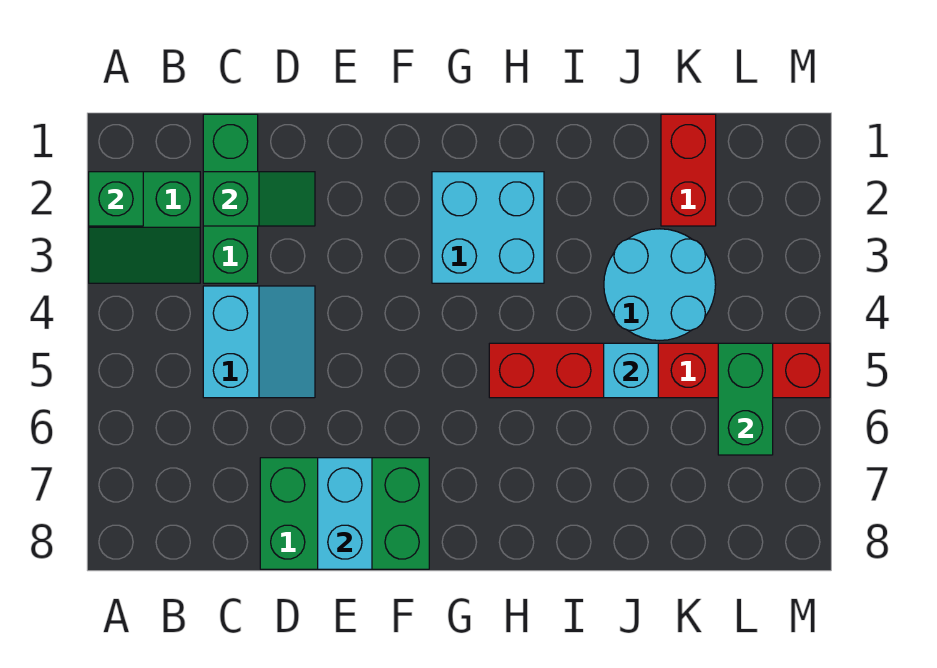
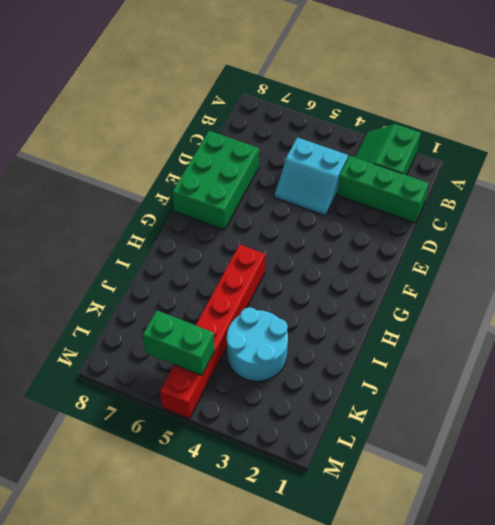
none -> cyan brick G2:H3 level 1
none -> red brick K1:K2 level 1
none -> green brick A2 level 2

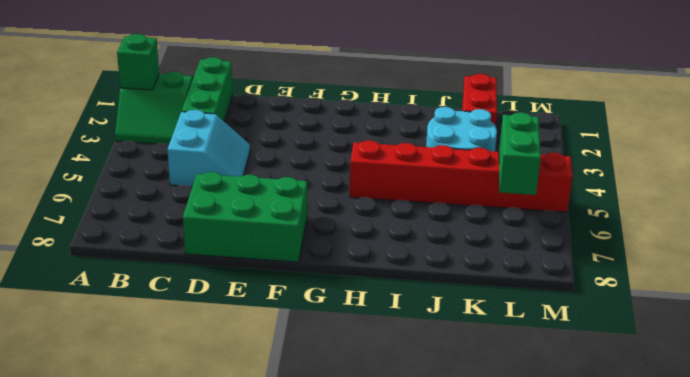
none -> cyan brick G2:H3 level 1
none -> green slope C2:D2 level 2 top C
none -> cyan brick E7:E8 level 2

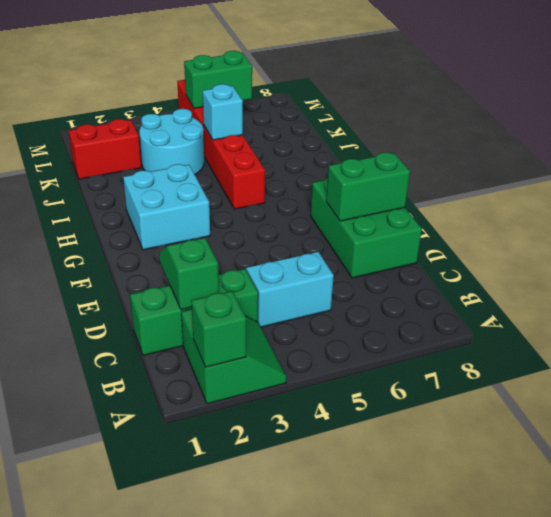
green brick E7:E8 level 2 -> cyan brick E7:E8 level 2

